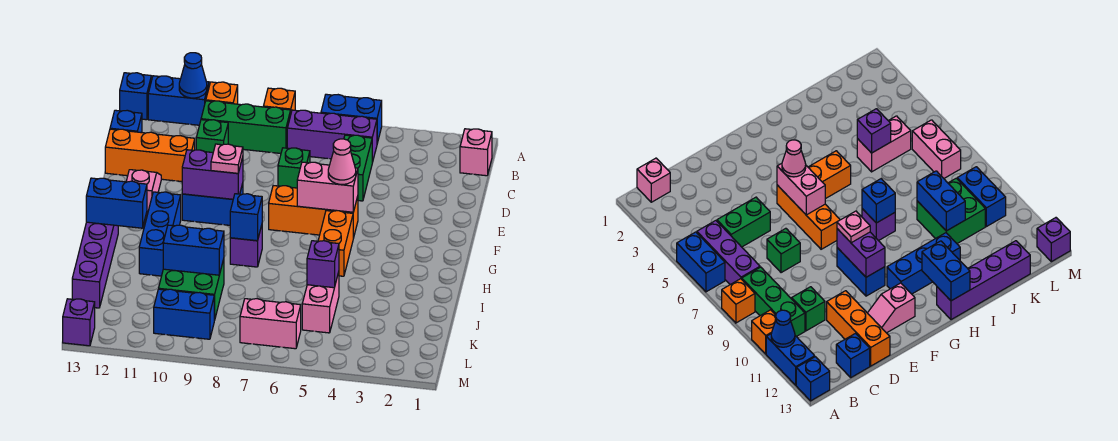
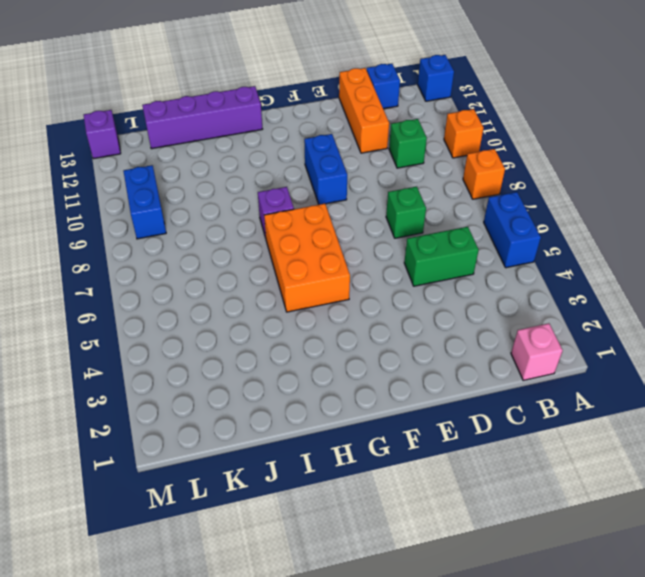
orange brick G5:H7 level 1 -> orange brick G5:H5 level 1
none -> blue brick A11:A12 level 1
none -> purple brick B5:B7 level 1
none -> green brick B8:B10 level 1
none -> pink slope E12:F12 level 1 top F

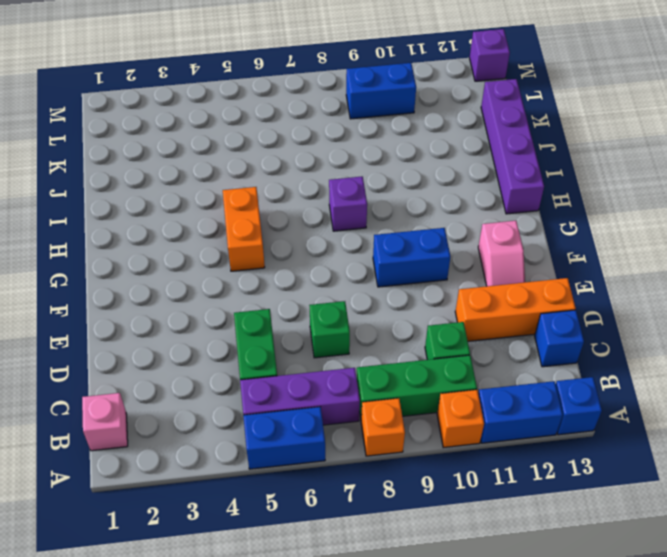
none -> orange brick F5:F7 level 1
none -> blue brick G11:I11 level 1
none -> pink brick J5:K5 level 1
none -> green brick J9:K10 level 1

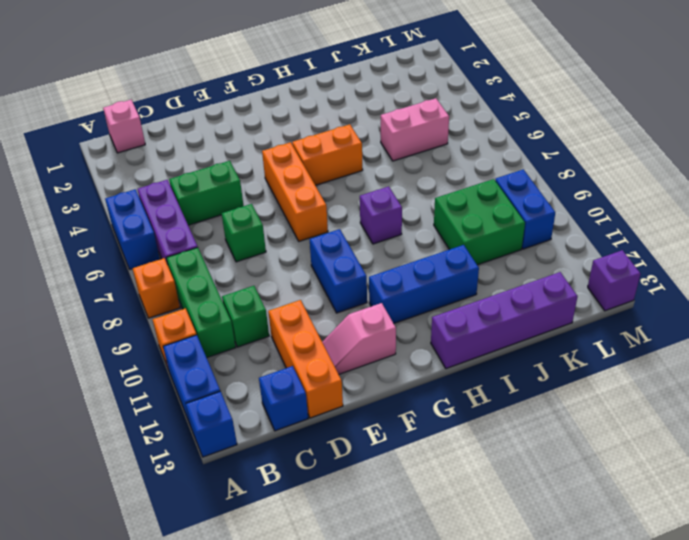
none -> pink brick L6:L7 level 1
none -> blue cone A11 level 2
none -> pink brick F5:F6 level 2
none -> purple brick F9:F10 level 2

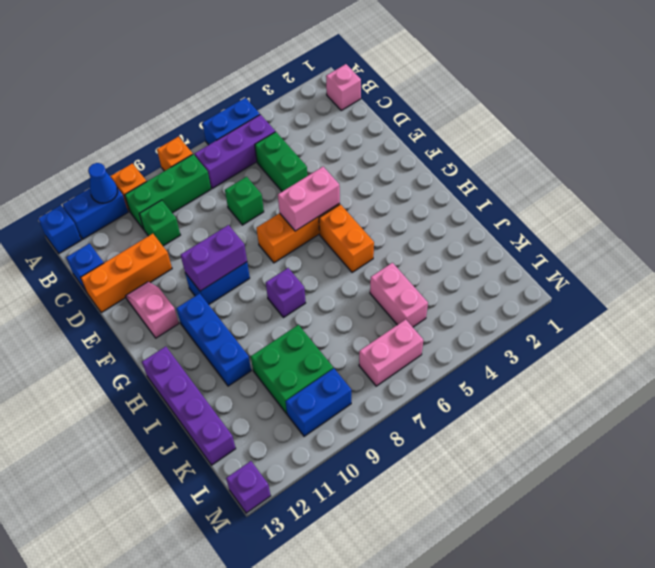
none -> blue brick H8 level 2
none -> blue brick H12:H13 level 2
none -> purple brick J5 level 2
none -> blue brick J9:J10 level 2

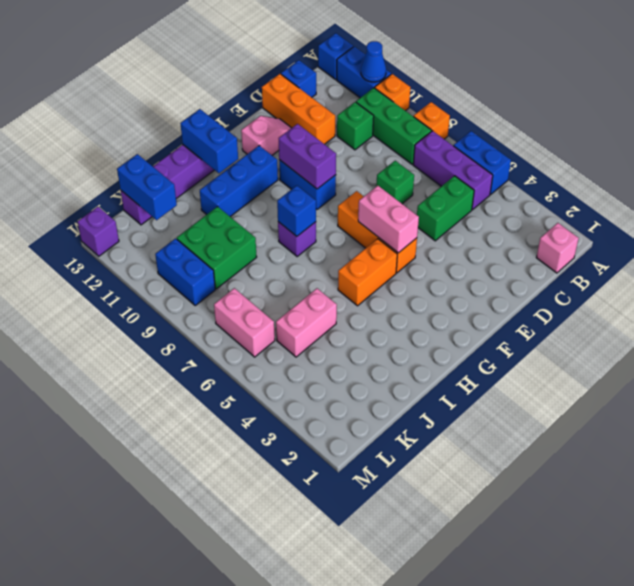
blue brick K12:K13 level 2 -> blue brick J9:J10 level 2
none -> purple brick J5 level 2
none -> pink cone F5 level 3
none -> pink plate F9 level 3

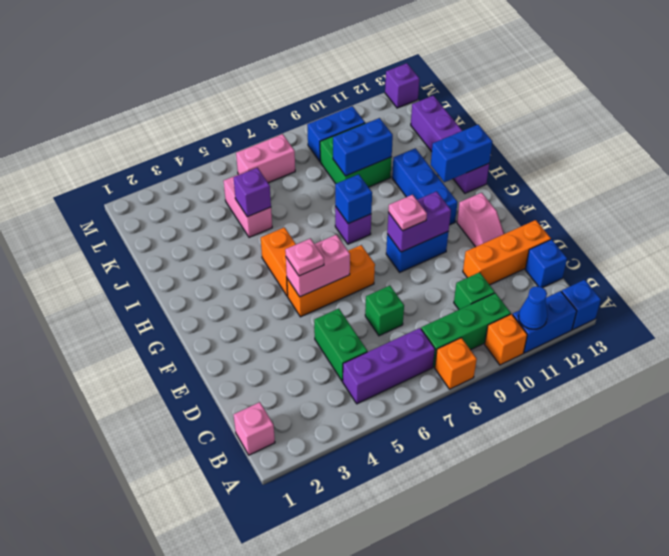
pink plate F5 level 3 -> pink cone F5 level 3
none -> blue brick A5:A6 level 1

